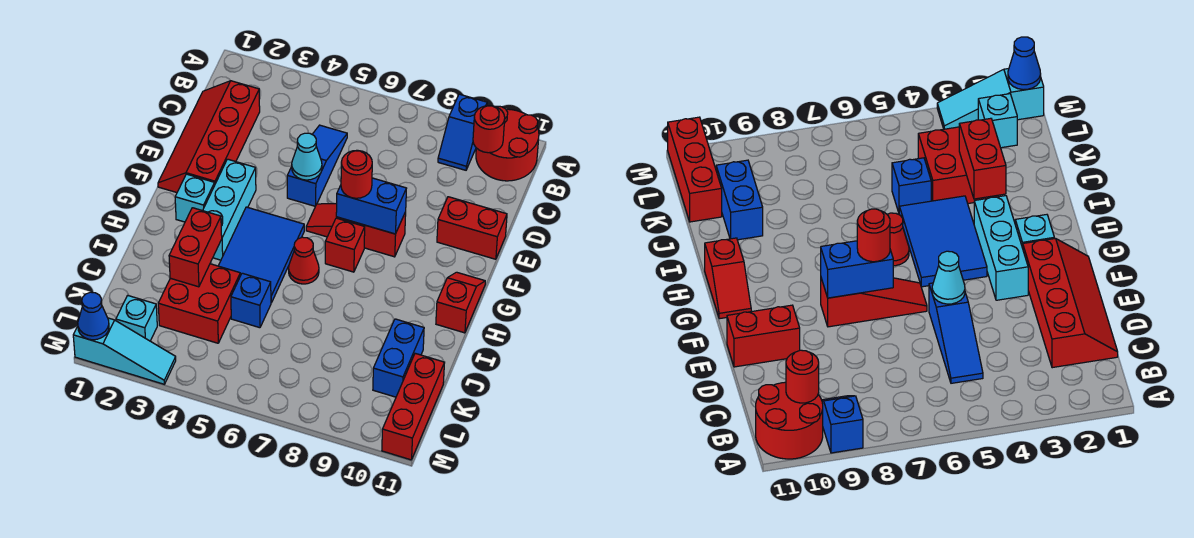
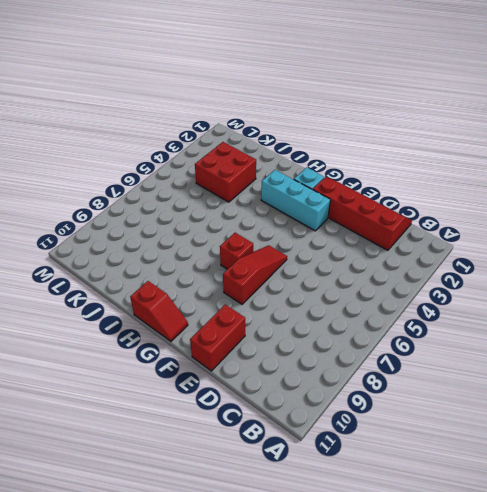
none -> blue slope A9:B9 level 1 top A
none -> red round brick A10:B11 level 1
none -> blue slope C5:E5 level 1 top E

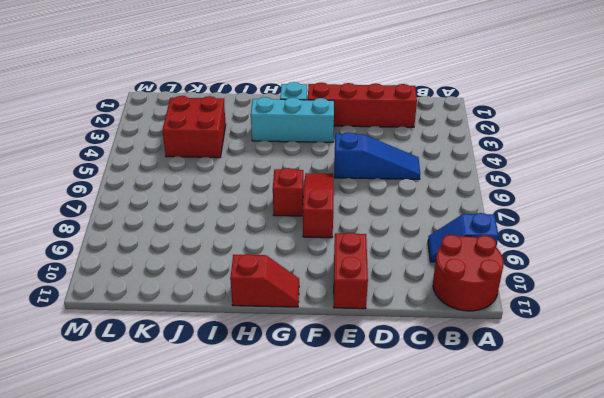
none -> blue tile G4:I5 level 1
none -> red cone H6 level 1
none -> blue brick J5 level 1

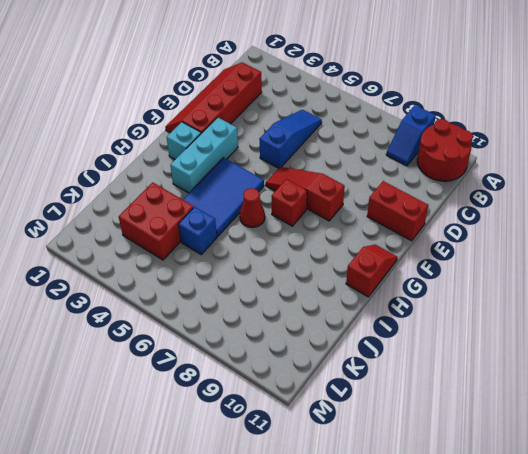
none -> blue brick J10:K10 level 1
none -> red brick K11:M11 level 1
none -> cyan brick L2 level 1

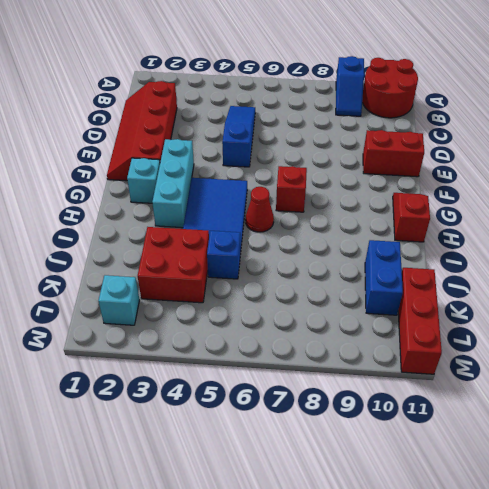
none -> red slope F6:F8 level 1 top 8
none -> cyan slope M1:M3 level 1 top 1
none -> red round brick B10 level 2

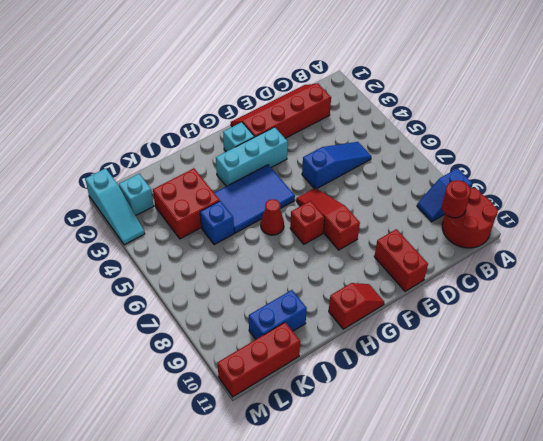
none -> cyan cone E5 level 2
none -> blue brick F7:F8 level 2
none -> red brick I3:J3 level 2

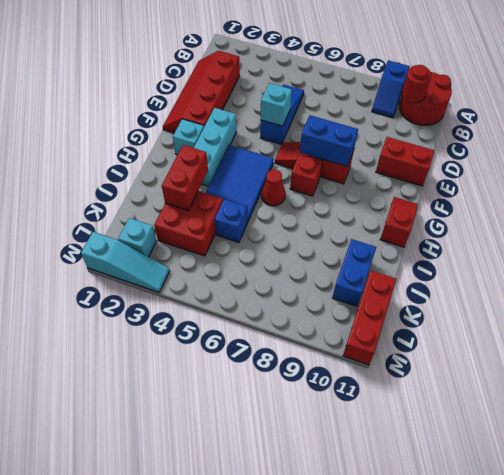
cyan brick E5 level 2 -> cyan cone E5 level 2
none -> blue cone M1 level 2
none -> red round brick F7 level 3

